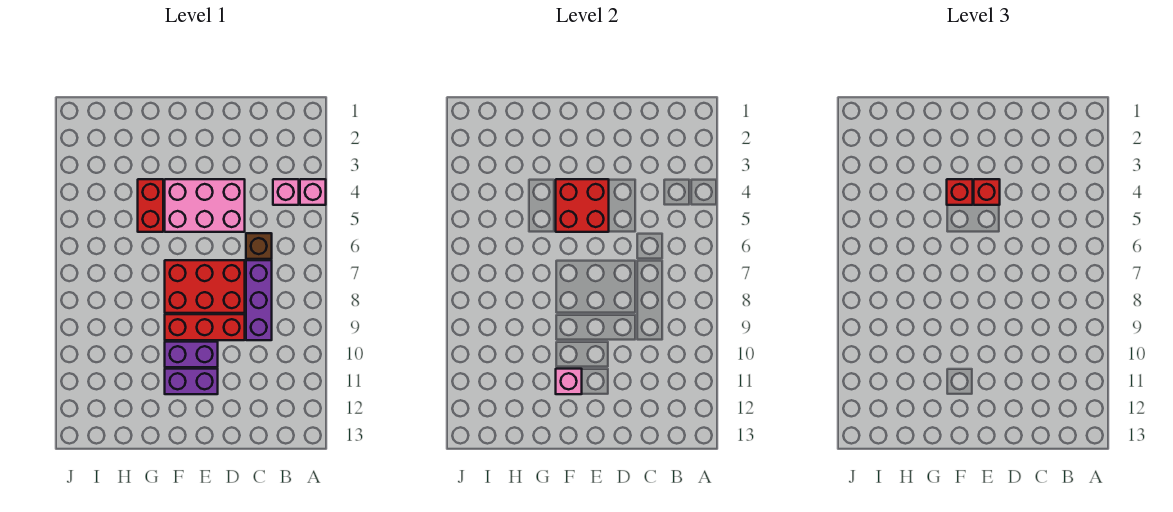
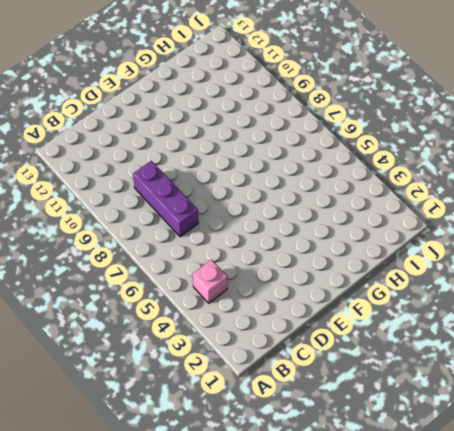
none -> pink brick A4 level 1
none -> brown brick C6 level 1
none -> pink brick D4:F5 level 1

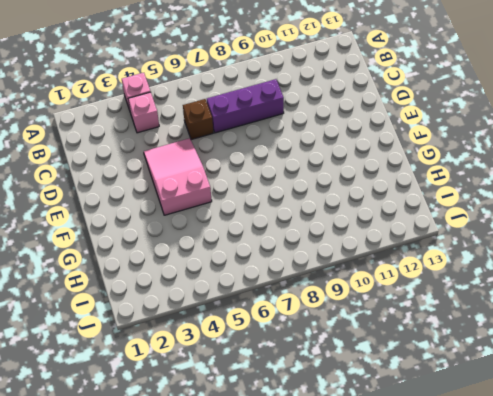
pink slope D4:F5 level 1 top F -> pink brick D4:F5 level 1
none -> red brick D7:F8 level 1
none -> red brick D9:F9 level 1
none -> purple brick E10:F10 level 1

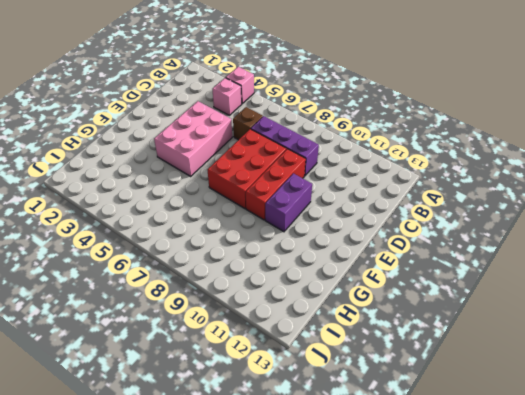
none -> purple brick E11:F11 level 1
none -> red brick G4:G5 level 1
none -> red brick E4:F5 level 2

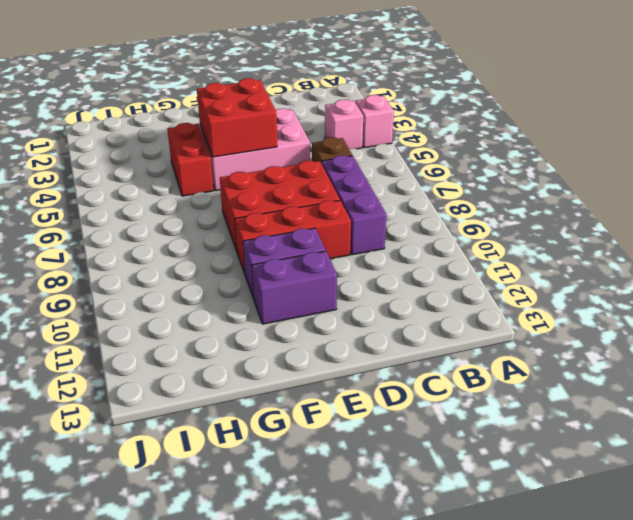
none -> pink brick F11 level 2
none -> red brick E4 level 3
none -> red brick F4 level 3

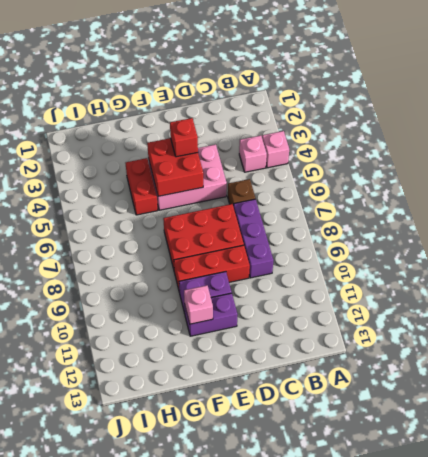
none -> red brick F4 level 3

